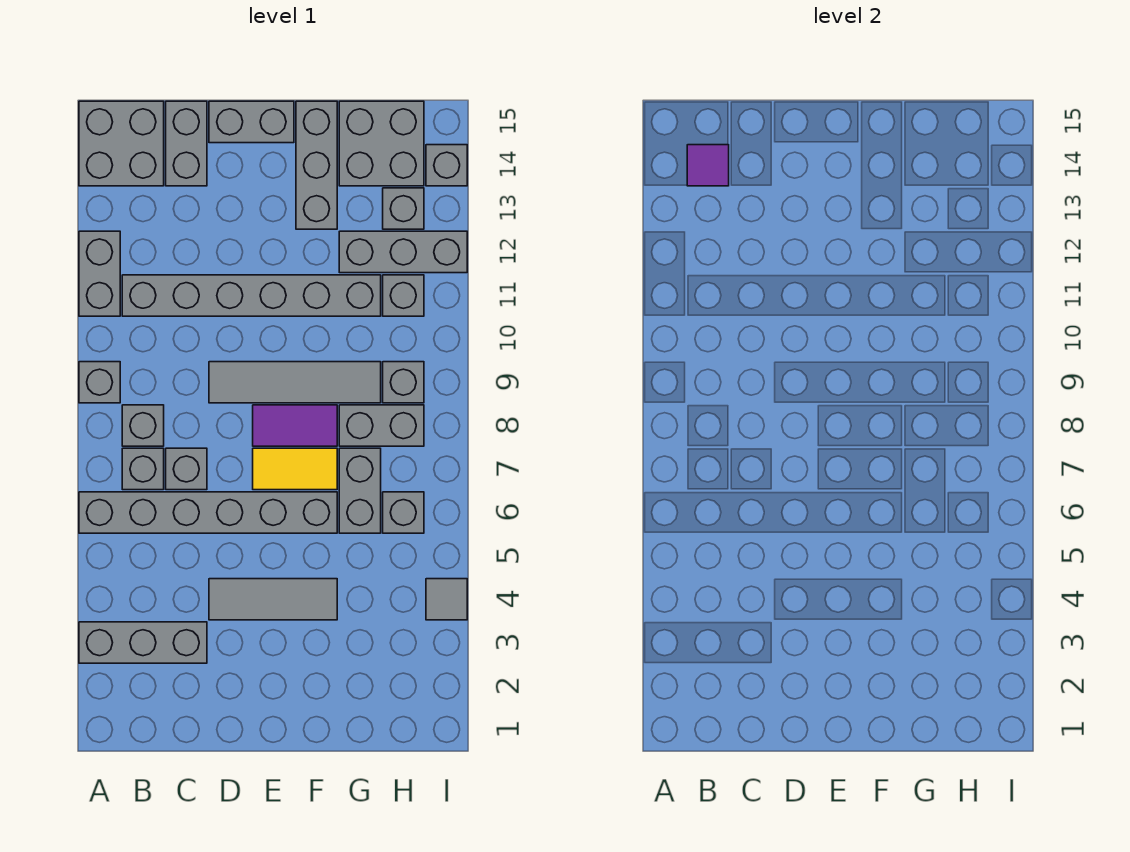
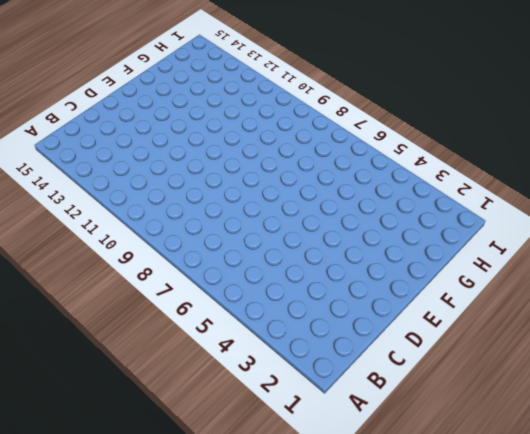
none -> grey brick A3:C3 level 1
none -> grey brick A6:F6 level 1
none -> grey brick A9 level 1

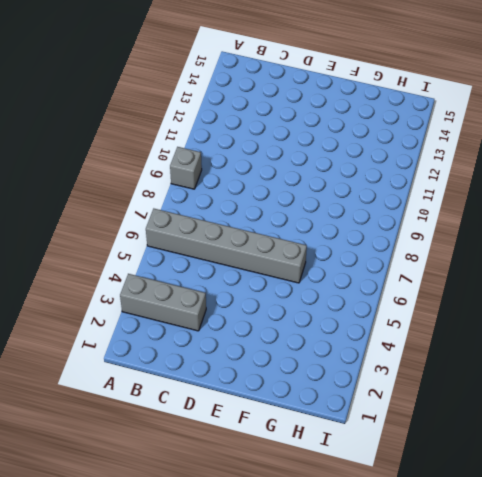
none -> grey brick A11:A12 level 1
none -> grey brick A14:B15 level 1
none -> grey brick B7 level 1

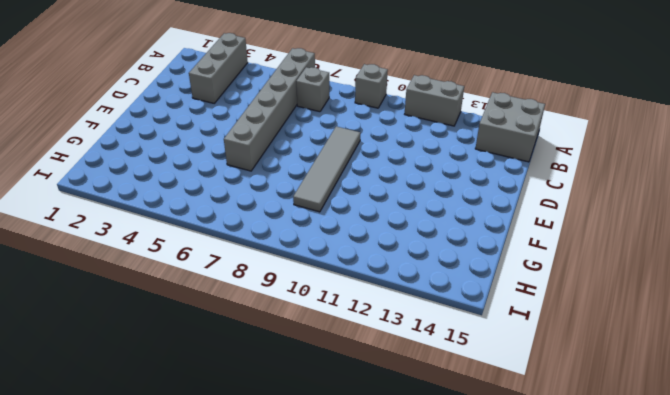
none -> grey brick B8 level 1
none -> grey brick B11:G11 level 1
none -> grey brick C7 level 1

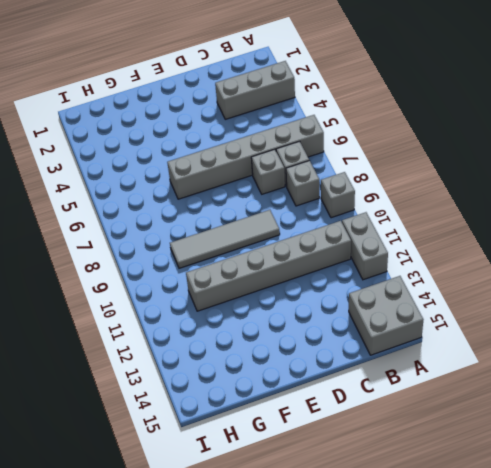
none -> grey brick C14:C15 level 1
none -> grey tile D4:F4 level 1
none -> grey brick D15:E15 level 1

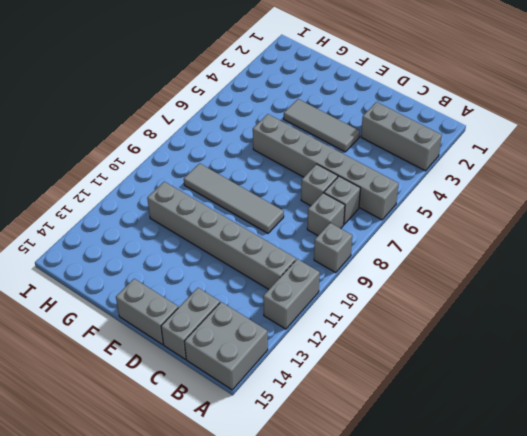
none -> yellow tile E7:F7 level 1
none -> purple tile E8:F8 level 1
none -> grey brick F13:F15 level 1

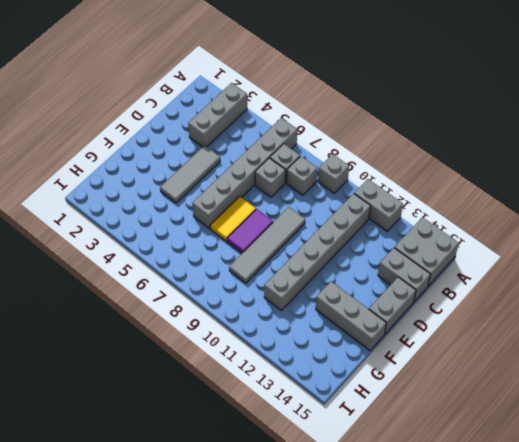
none -> grey brick G6:G7 level 1
none -> grey brick G8:H8 level 1
none -> grey brick G12:I12 level 1

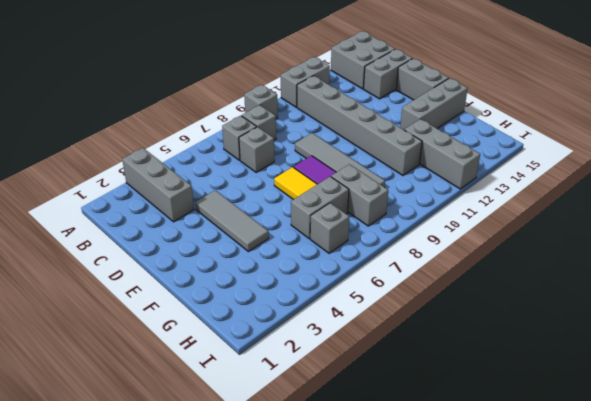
none -> grey brick A6:F6 level 1
none -> grey brick G14:H15 level 1
none -> grey brick H9 level 1

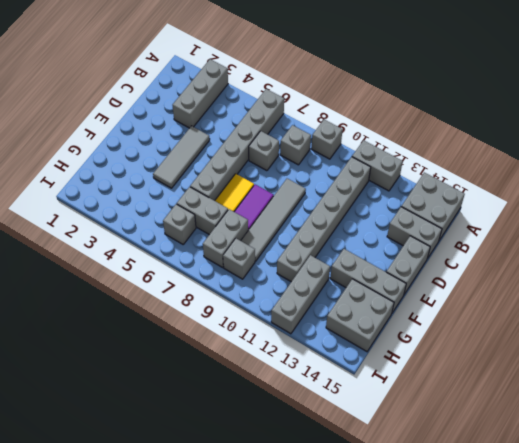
none -> grey brick B7 level 1
none -> grey brick H11 level 1
none -> grey brick H13 level 1

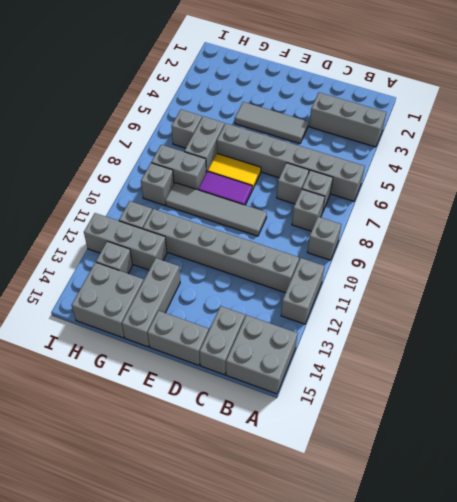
none -> grey tile I4 level 1
none -> grey brick I14 level 1
none -> purple tile B14 level 2

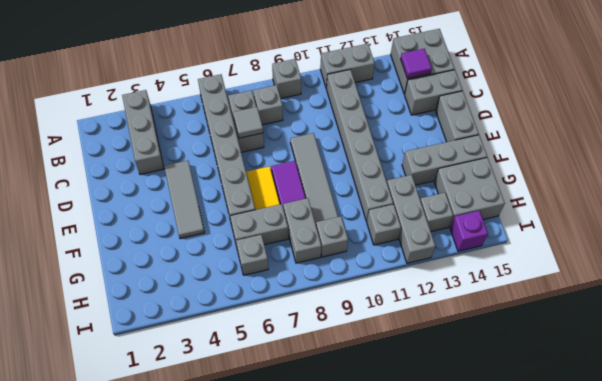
grey tile C7 level 2 -> grey tile I4 level 1
purple brick I14 level 1 -> grey brick I14 level 1

